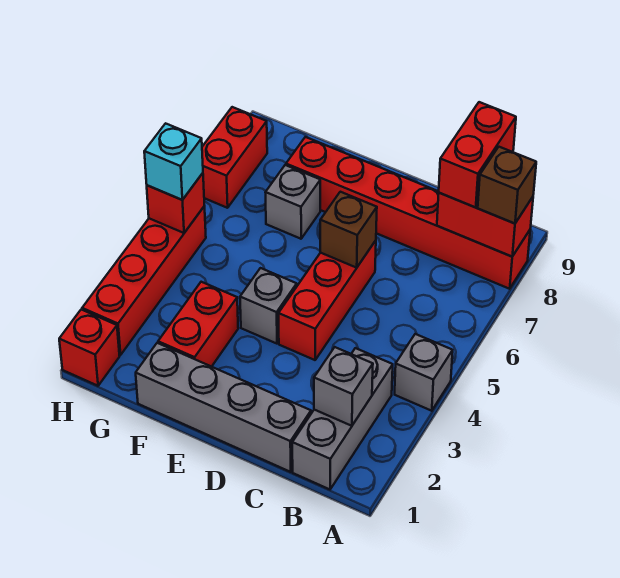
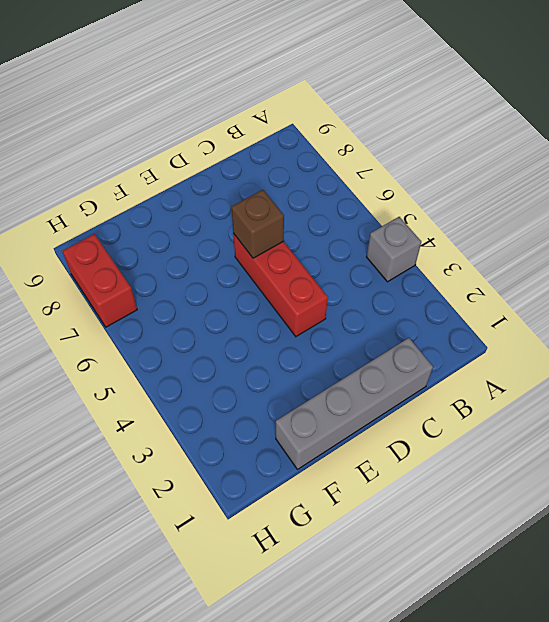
none -> red brick A8:F8 level 1
none -> grey brick B1:B3 level 1
none -> grey brick E4 level 1

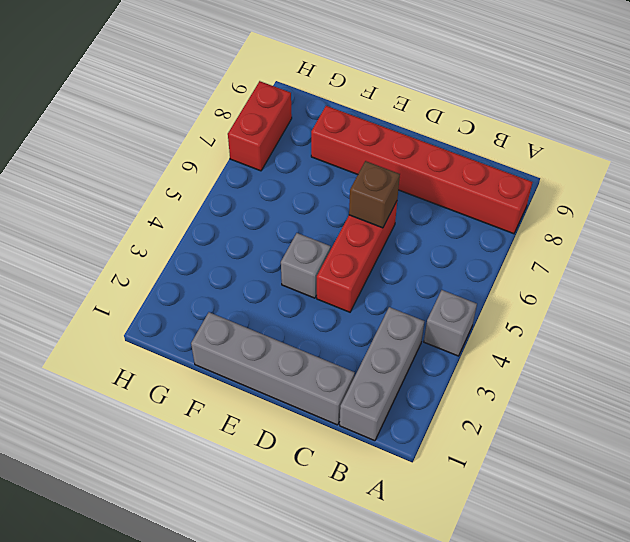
none -> red brick F2:F3 level 1
none -> grey brick F7 level 1
none -> red brick H1 level 1

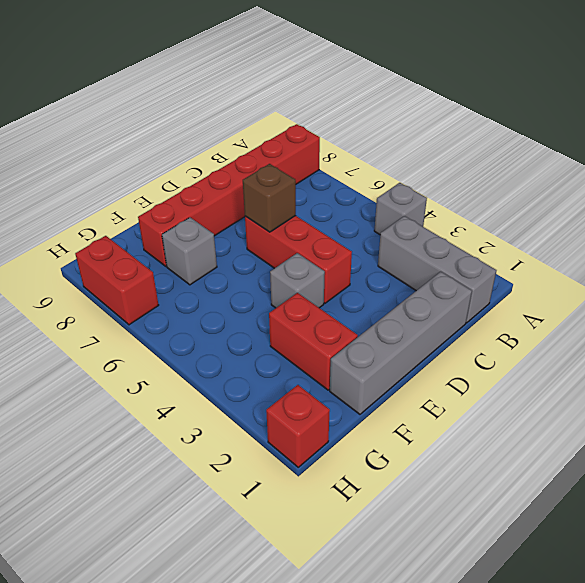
none -> red brick H2:H5 level 1
none -> red brick A8:B8 level 2
none -> grey brick B2 level 2

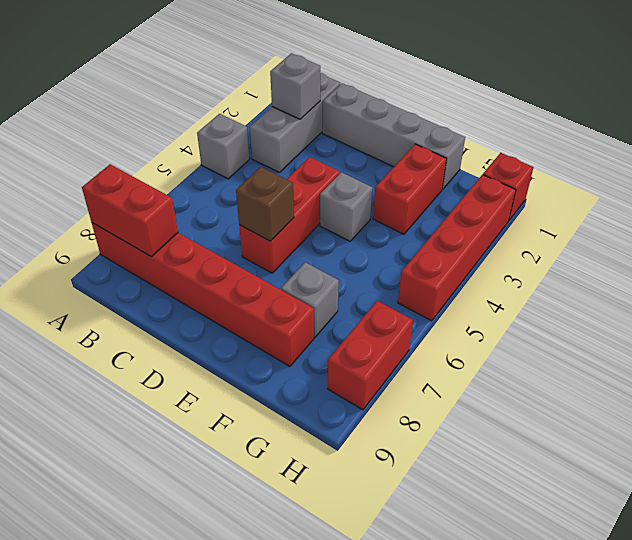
none -> red brick H5 level 2
none -> brown brick A8 level 3
none -> red brick B8:B9 level 3

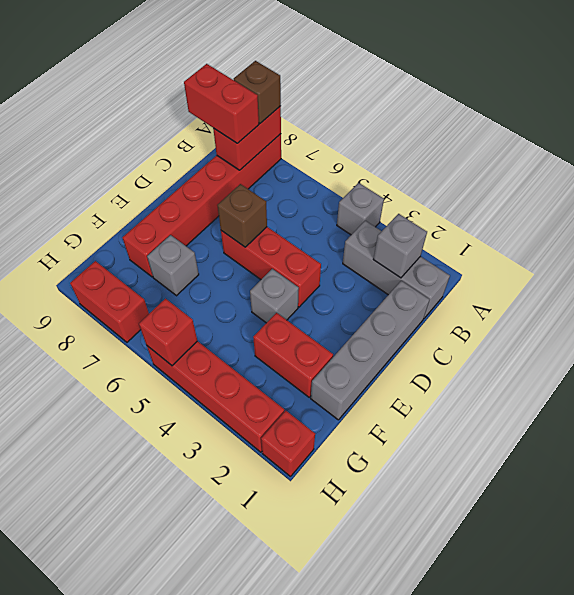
none -> cyan brick H5 level 3

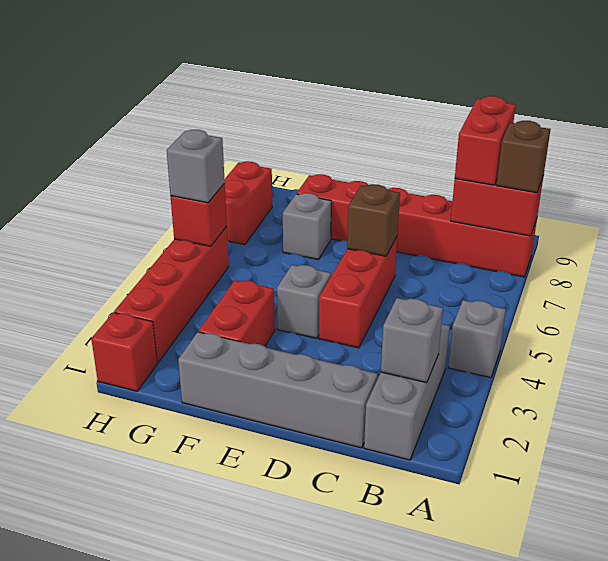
grey brick H5 level 3 -> cyan brick H5 level 3

